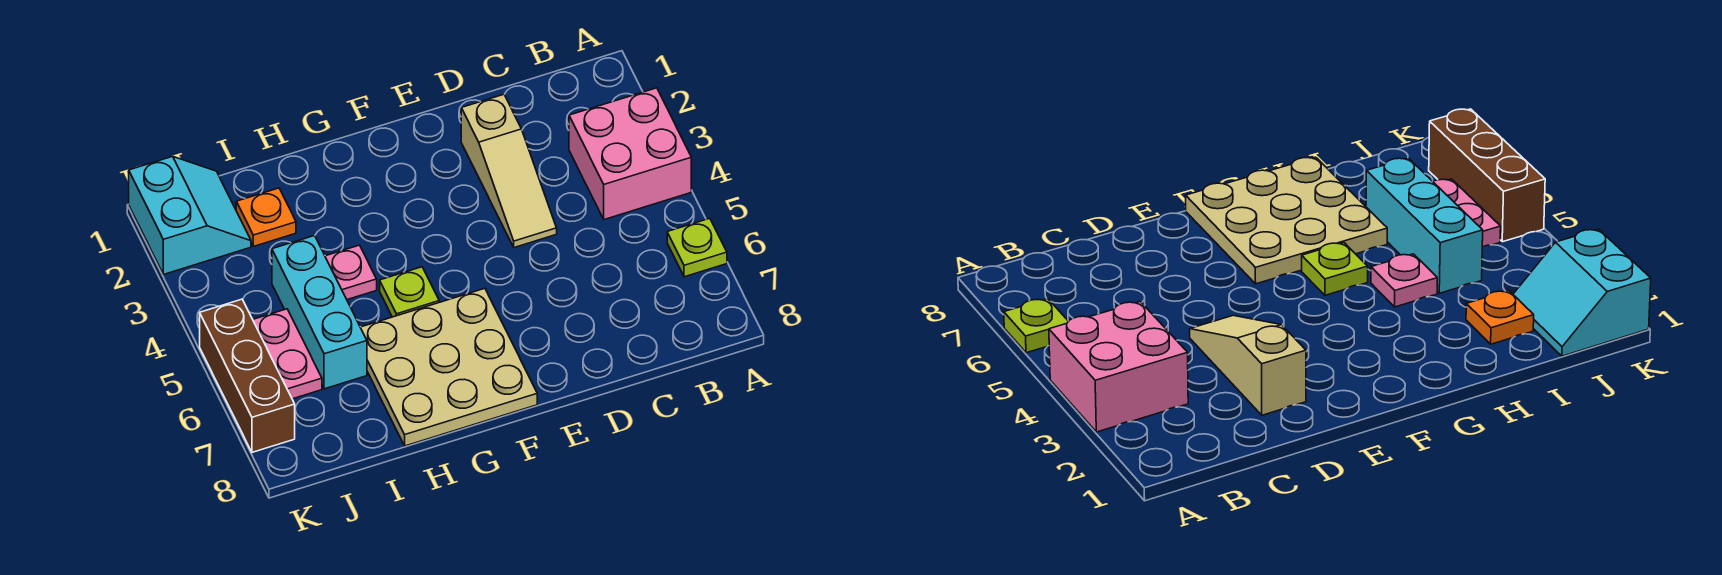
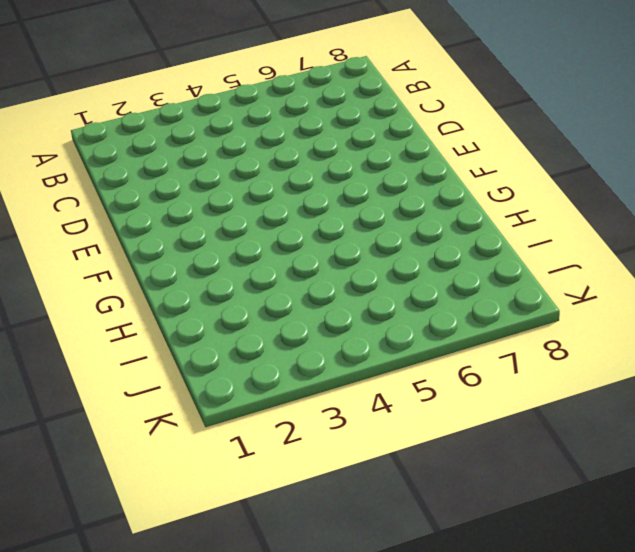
none -> pink brick A3:B4 level 1
none -> lime plate A6 level 1

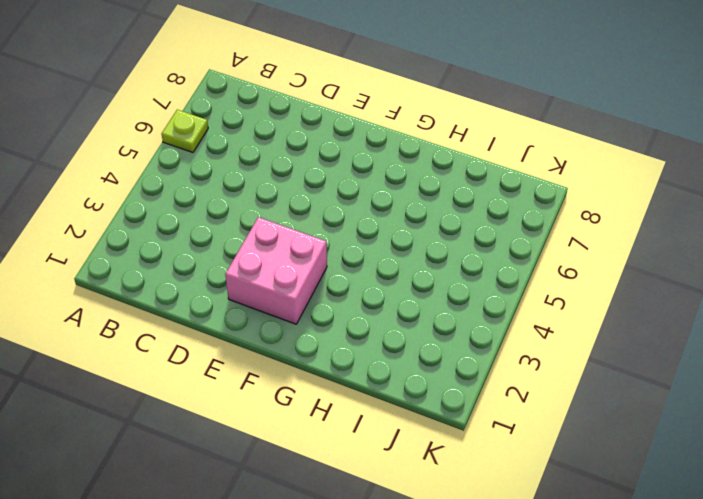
pink brick E2:F3 level 1 -> pink brick A3:B4 level 1
none -> tan slope D2:D4 level 1 top 2
none -> tan plate F6:H8 level 1

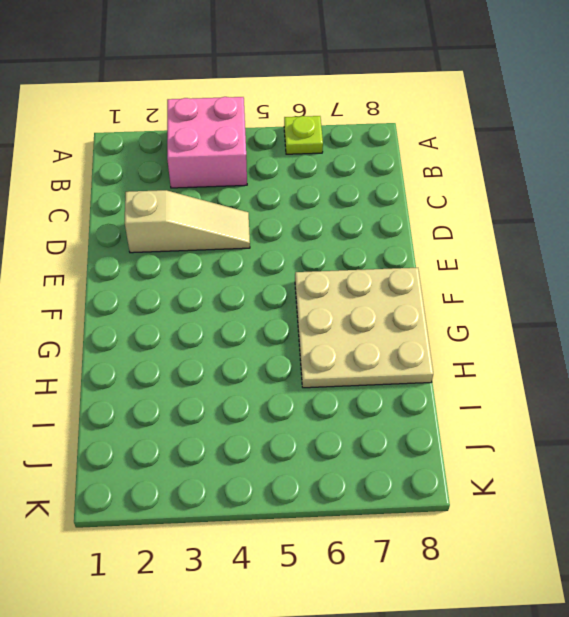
none -> lime plate G5 level 1
none -> pink plate H4 level 1

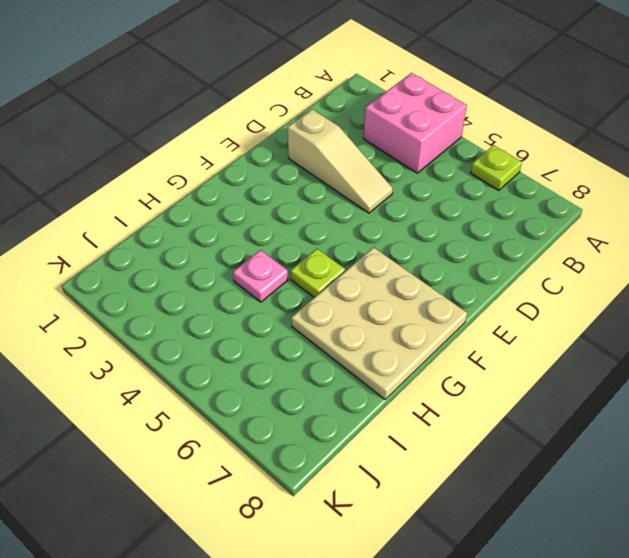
none -> orange plate I2 level 1
none -> cyan brick I4:I6 level 1

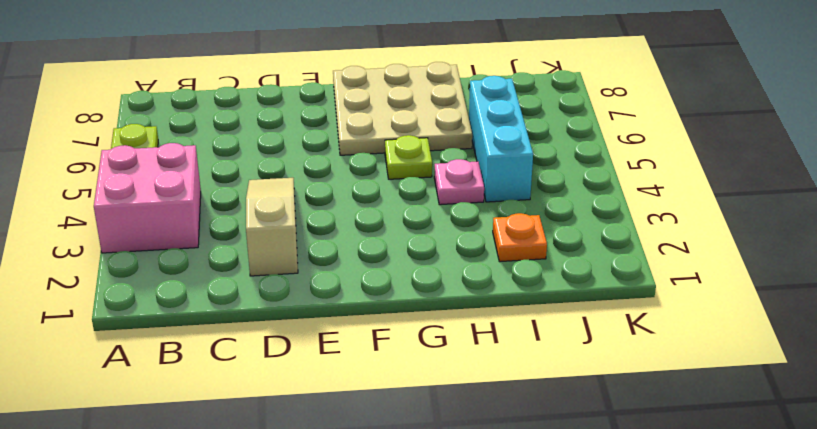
none -> cyan slope J1:K2 level 1 top K
none -> pink plate J5:J6 level 1

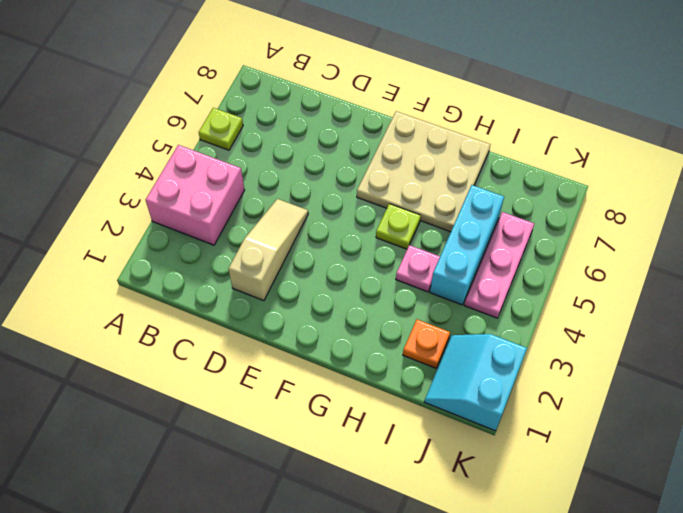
pink plate J4:J6 level 1 -> pink plate J5:J6 level 1
none -> brown brick K5:K7 level 1

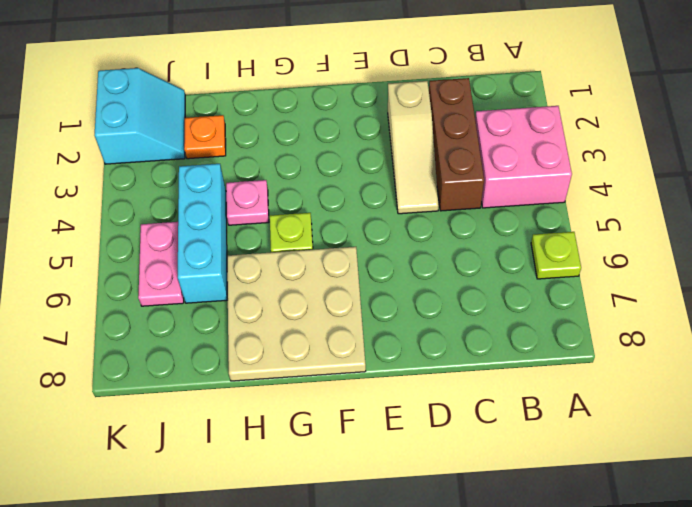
brown brick C2:C4 level 1 -> brown brick K5:K7 level 1

